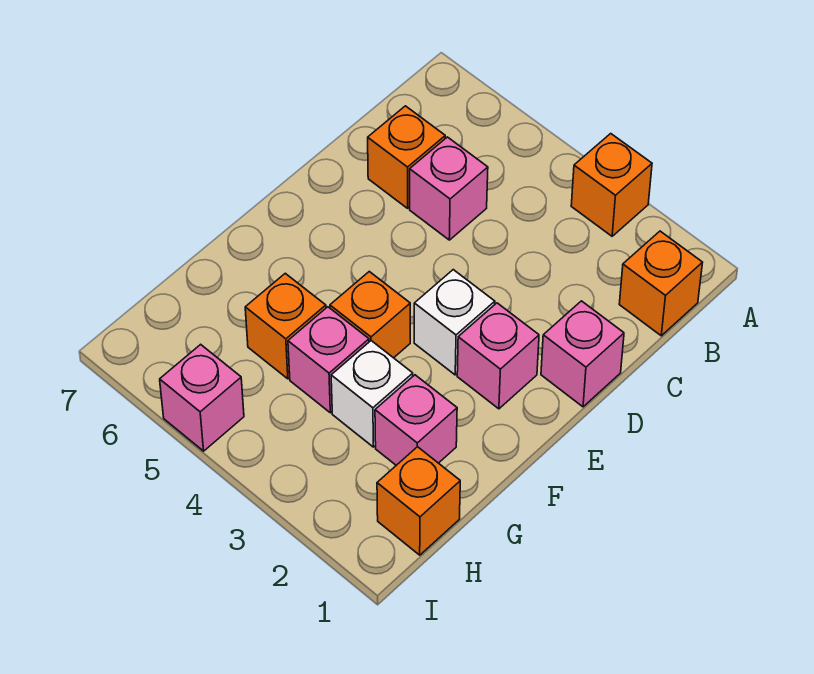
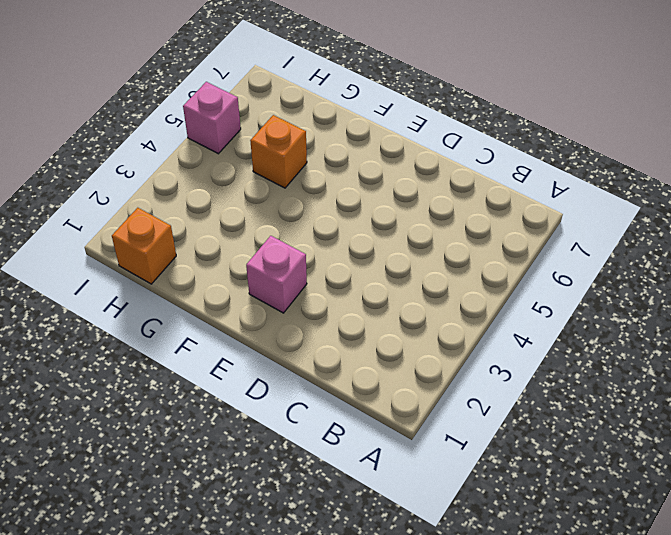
none -> orange brick A3 level 1
none -> orange brick B1 level 1
none -> pink brick C5 level 1

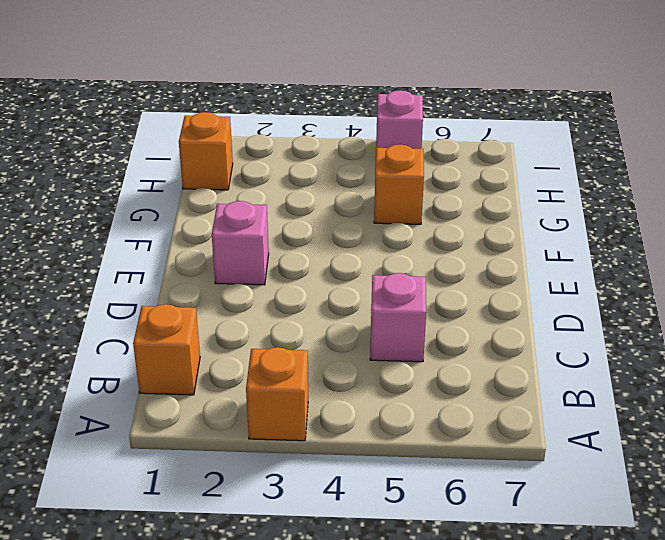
none -> orange brick C6 level 1
none -> pink brick D1 level 1
none -> white brick E3 level 1

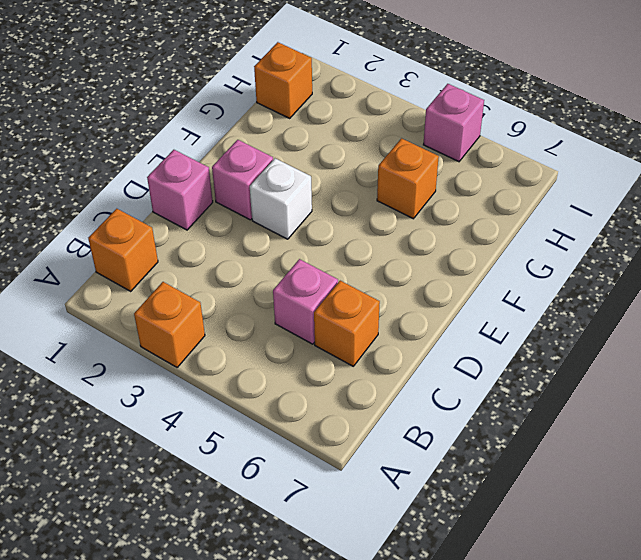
none -> orange brick F4 level 1
none -> pink brick G2 level 1
none -> white brick G3 level 1

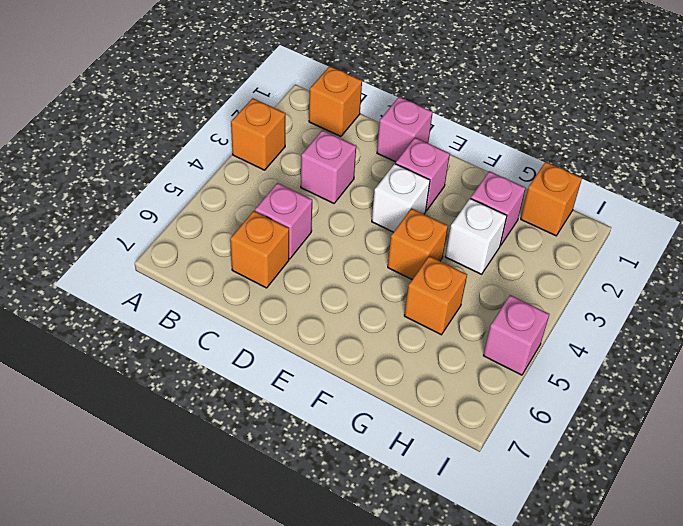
pink brick C3 level 1 -> pink brick G4 level 1

